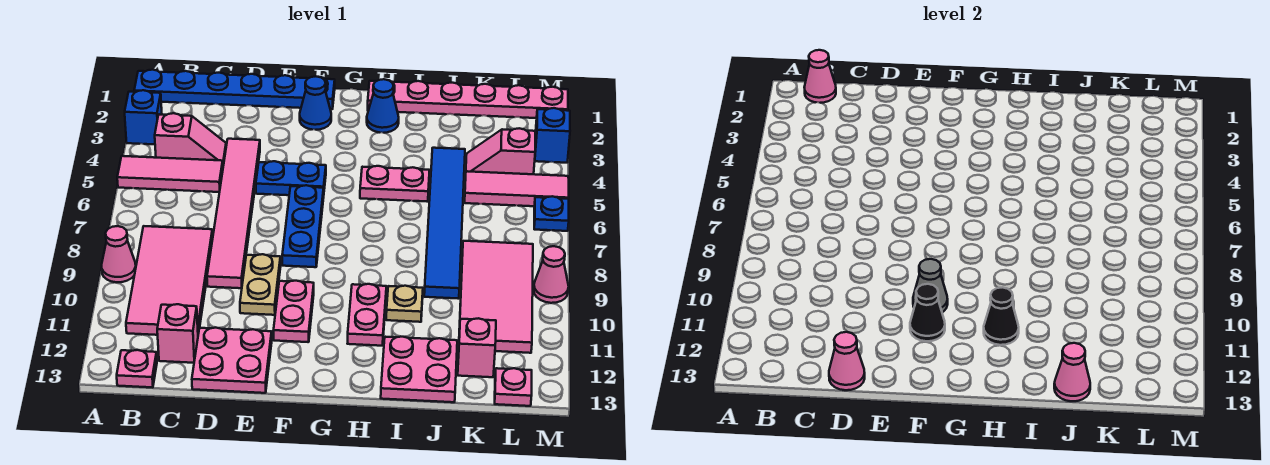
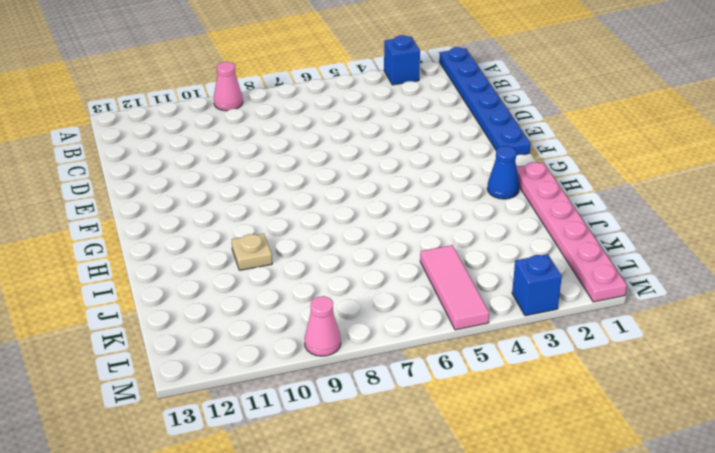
none -> pink tile A5:C5 level 1
none -> pink slope B4:C4 level 1 top B
none -> pink tile B8:C11 level 1
none -> pink plate B13 level 1

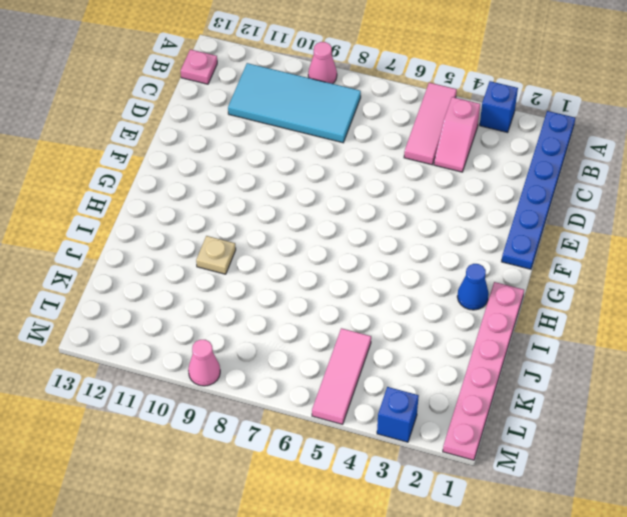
cyan tile B8:C11 level 1 -> pink tile B8:C11 level 1
none -> pink brick C12 level 1
none -> pink tile D4:D9 level 1
none -> pink plate D12:E13 level 1
none -> blue plate E5:F5 level 1

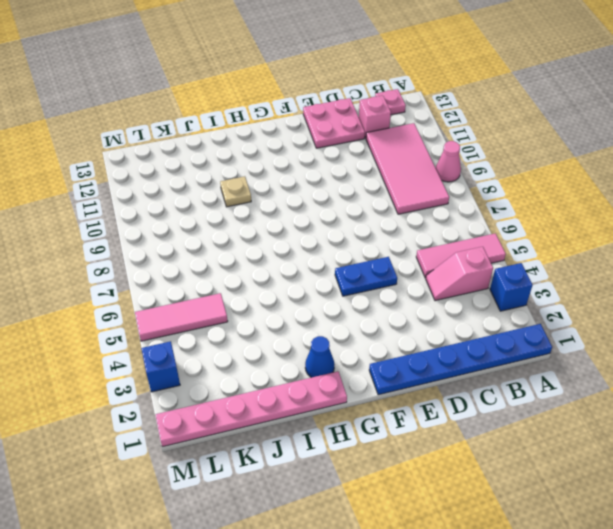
none -> pink tile D4:D9 level 1
none -> tan plate E9:E10 level 1
none -> blue cone F2 level 1
none -> blue plate F6:F8 level 1

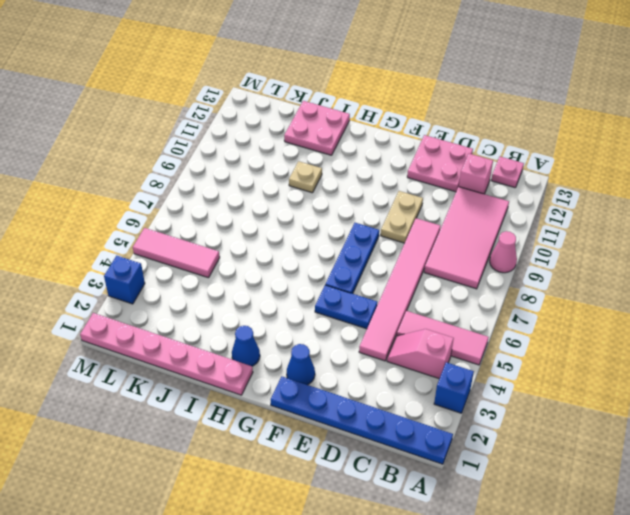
none -> pink plate F10:F11 level 1
none -> pink plate H5:I5 level 1
none -> pink plate H10:H11 level 1
none -> blue tile J4:J9 level 1

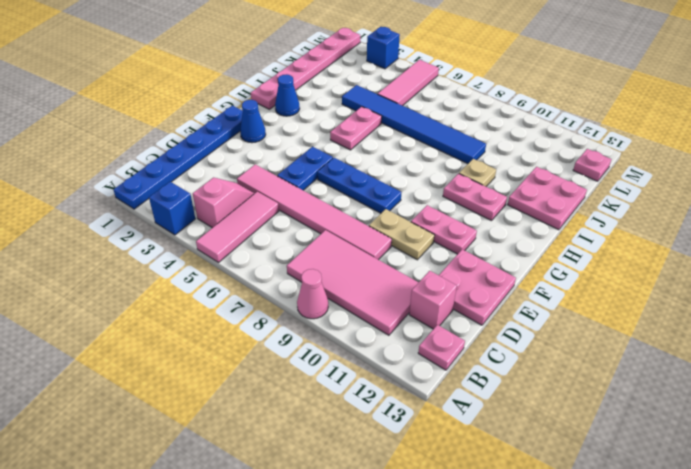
none -> pink slope K4:L4 level 1 top L
none -> pink tile K8:L11 level 1
none -> pink brick K12 level 1
none -> blue plate M6 level 1

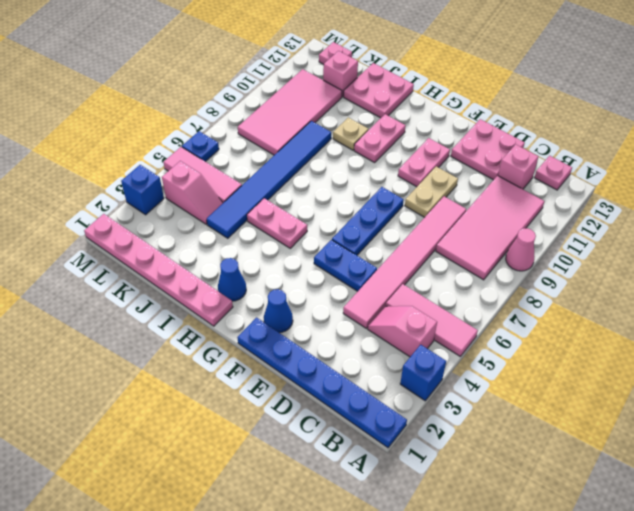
none -> pink cone M9 level 1
none -> pink cone B1 level 2
none -> pink cone D13 level 2
none -> grey cone F10 level 2

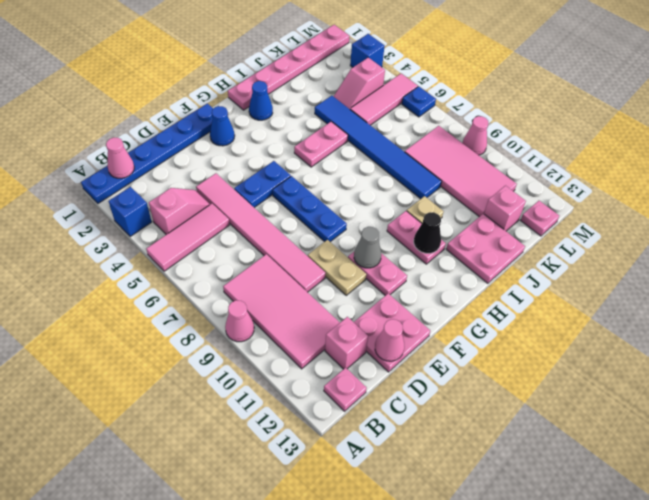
none -> black cone F11 level 2
none -> pink cone J13 level 2

